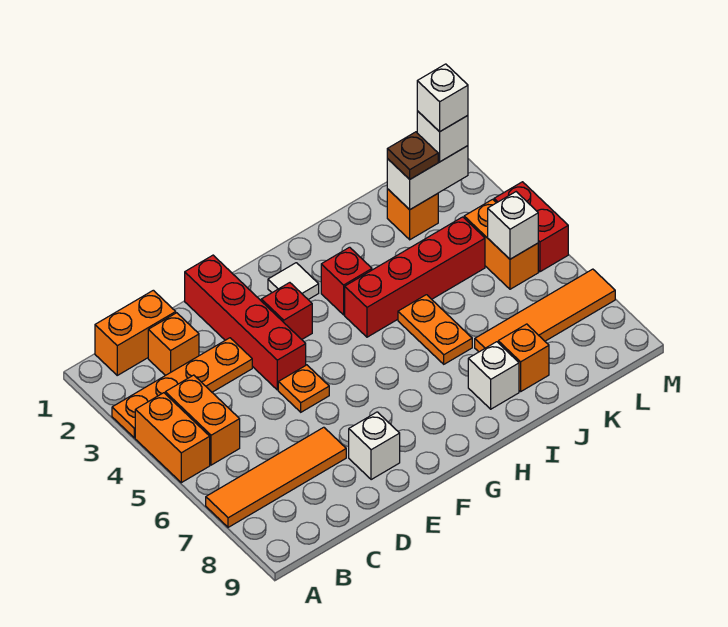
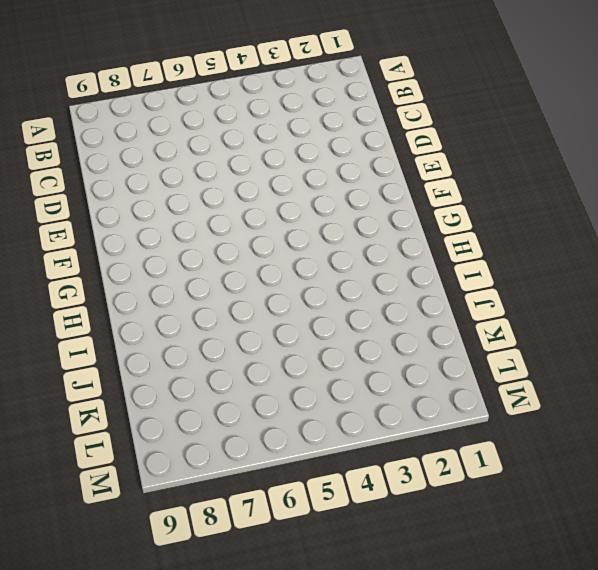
none -> orange plate A3:D3 level 1
none -> orange brick A4:A5 level 1
none -> orange tile A7:D7 level 1

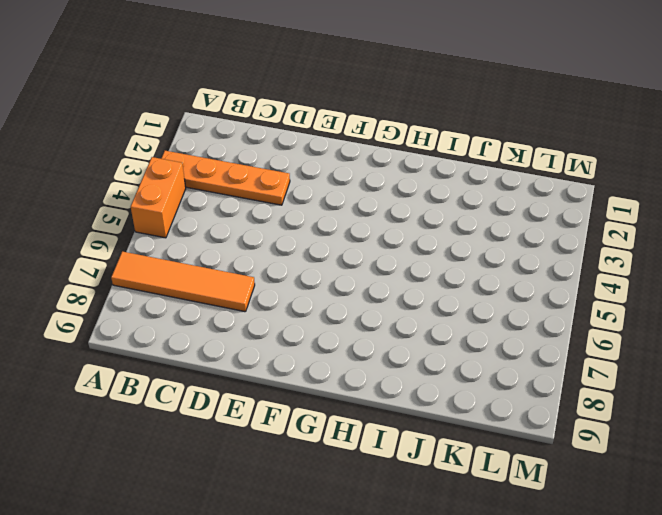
none -> orange brick B1:C1 level 1
none -> orange brick B4:B5 level 1
none -> orange brick C2 level 1

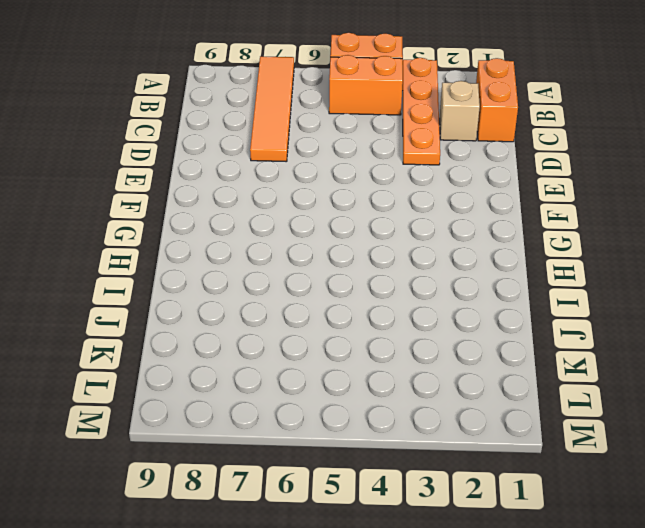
tan brick C2 level 1 -> orange brick C2 level 1
none -> red brick E1:E4 level 1
none -> orange plate E5 level 1
none -> white brick E8 level 1

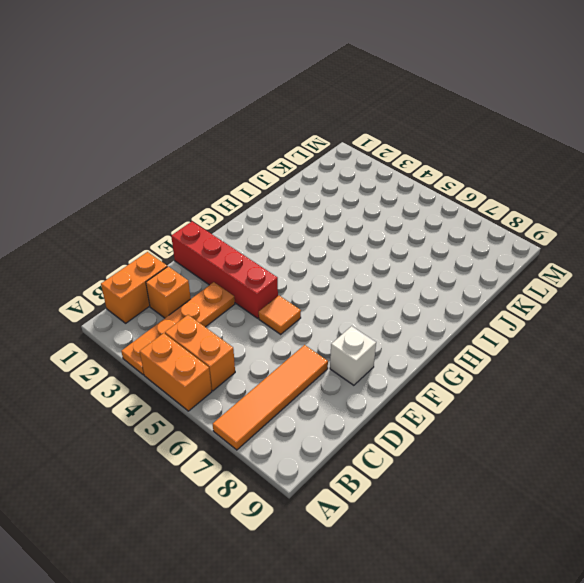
orange tile E5 level 1 -> orange plate E5 level 1
none -> red brick F3 level 1
none -> white tile G2 level 1
none -> red brick H3 level 1

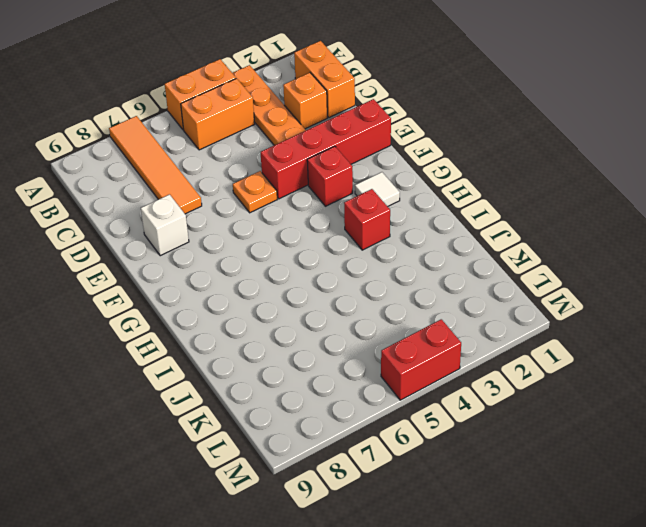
none -> red brick H4:K4 level 1
none -> orange plate I5:I6 level 1
none -> white brick I8 level 1

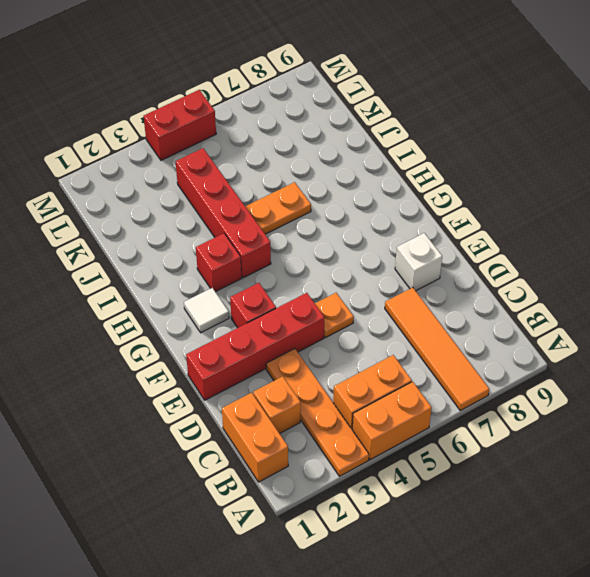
none -> white brick I8 level 1
none -> orange tile J7:M7 level 1
none -> orange brick J8 level 1

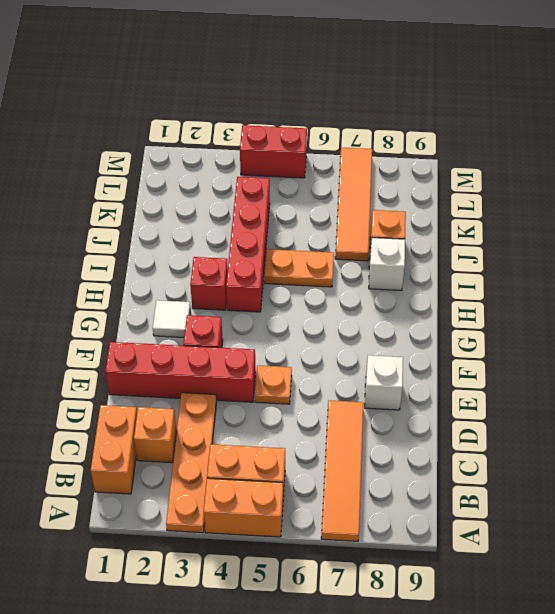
none -> orange brick K2 level 1
none -> orange brick L4:L5 level 1
none -> white brick K2:L2 level 2

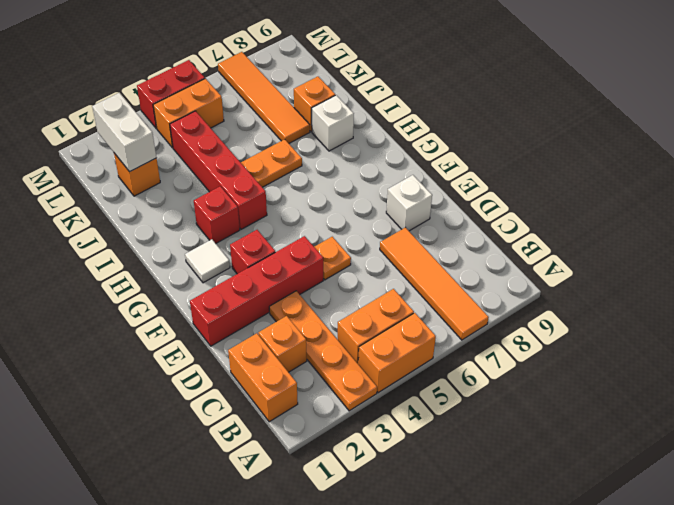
none -> white brick L5 level 2
none -> brown plate K2 level 3
none -> white brick L2 level 3

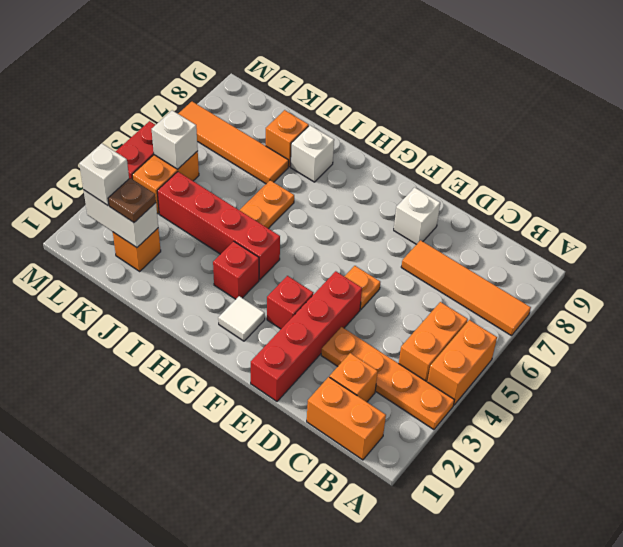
none -> white brick L2 level 4

